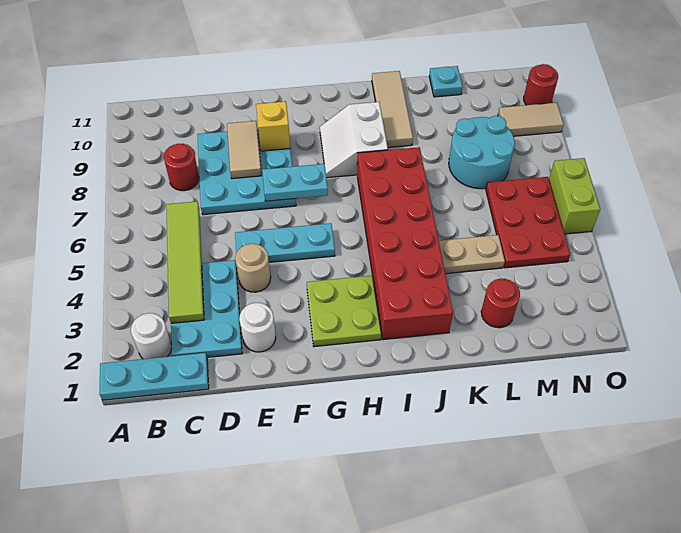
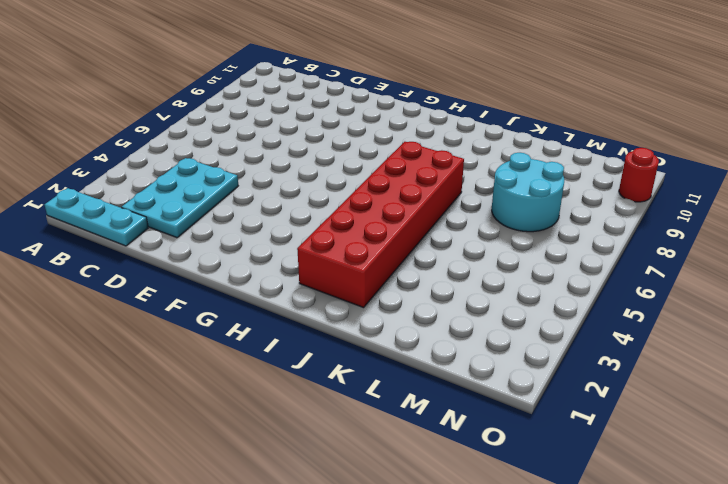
none -> white round brick B2 level 1
none -> red round brick C8 level 1
none -> cyan plate D7:F9 level 1

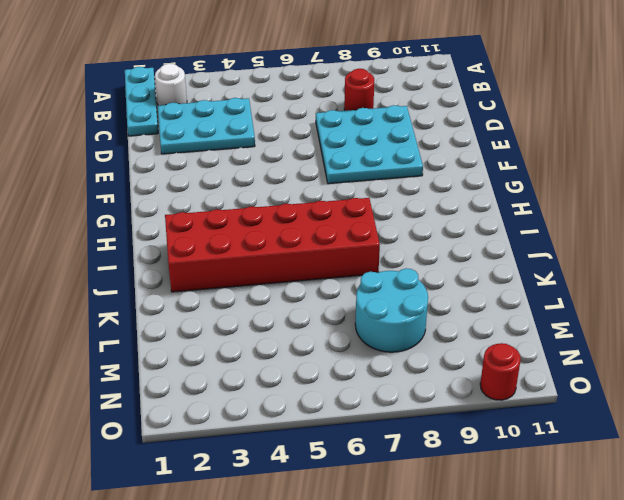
none -> white round brick E2 level 1
none -> tan round brick E4 level 1
none -> cyan plate E5:G5 level 1

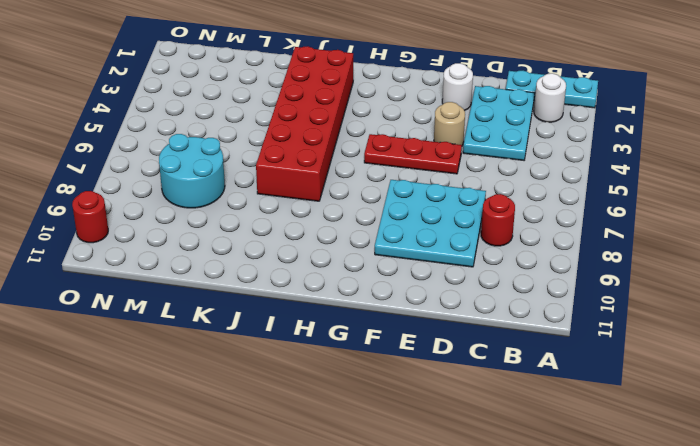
red plate E5:G5 level 1 -> cyan plate E5:G5 level 1
none -> lime plate G2:H3 level 1
none -> white slope H8:I9 level 1 top I
none -> tan tile J9:J11 level 1

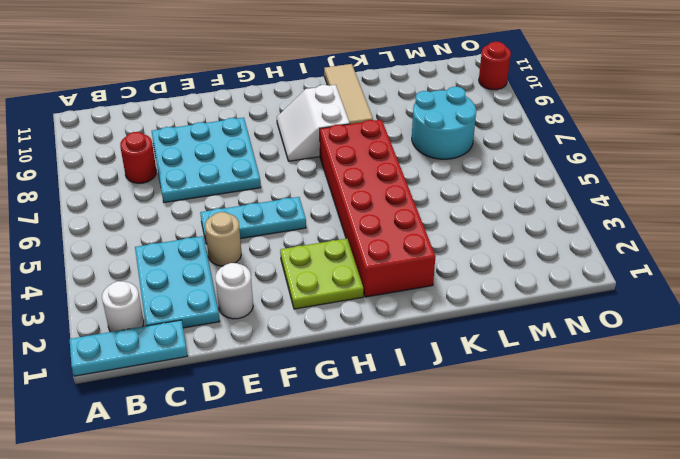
none -> tan plate K4:L4 level 1
none -> red round brick L2 level 1
none -> cyan plate L11 level 1

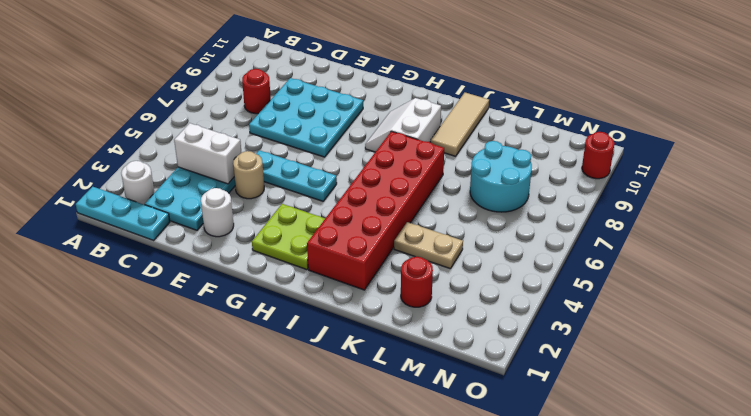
white brick C4:D4 level 2 -> lime tile C3:C6 level 2
none -> cyan plate L11 level 1
none -> red plate M4:N6 level 1
none -> tan tile N9:O9 level 1

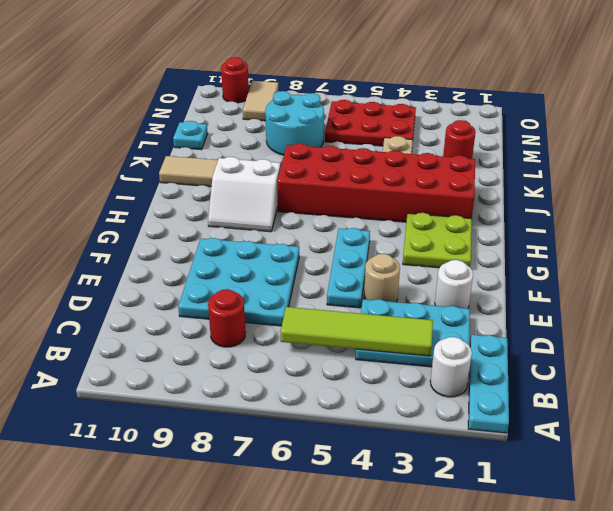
none -> lime brick O5:O6 level 1
none -> tan tile E8:E9 level 2
none -> cyan plate F7:G7 level 2

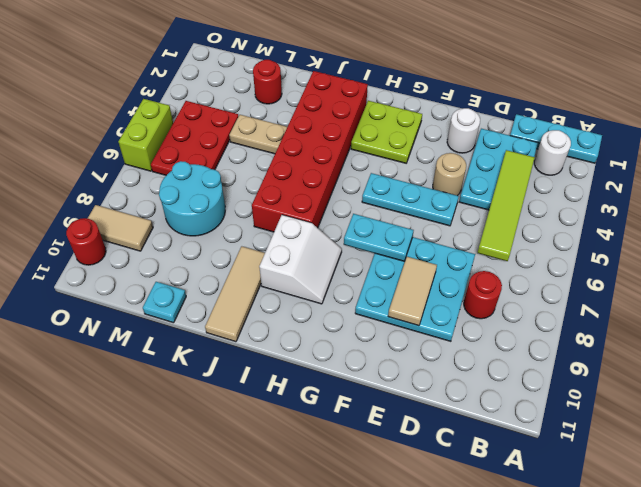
none -> yellow brick F9 level 2

